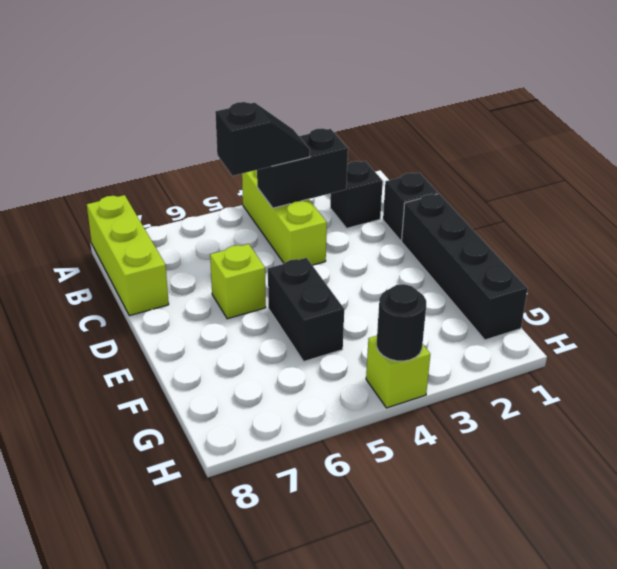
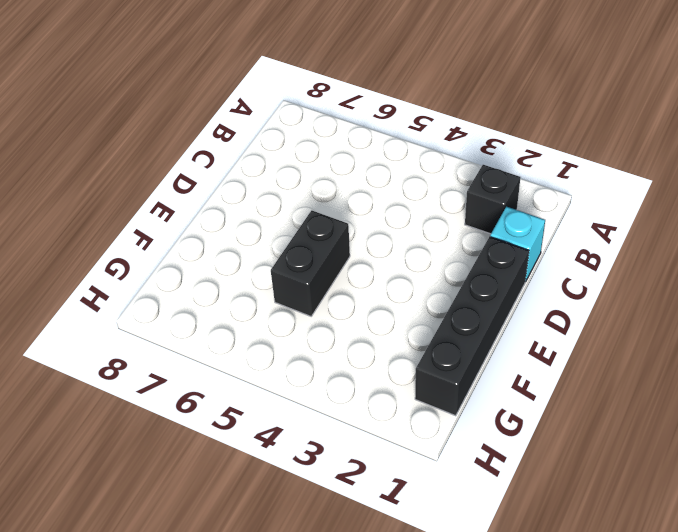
cyan brick C1 level 1 -> black brick C1 level 1
none -> lime brick A4:C4 level 1
none -> lime brick A8:C8 level 1

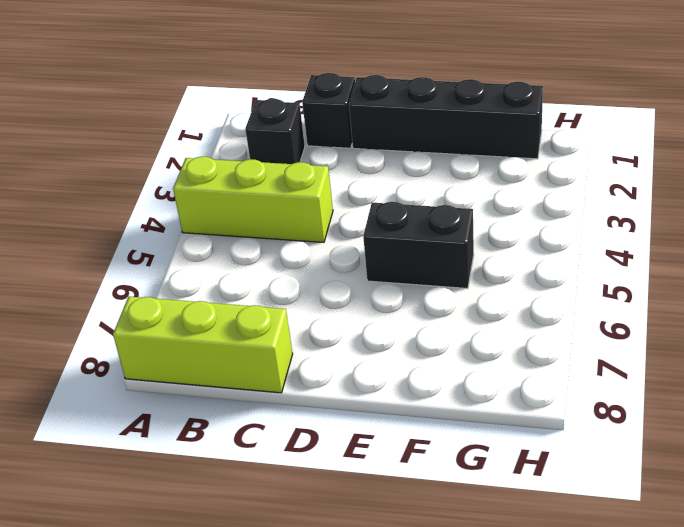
none -> lime brick D6 level 1
none -> lime brick H4 level 1

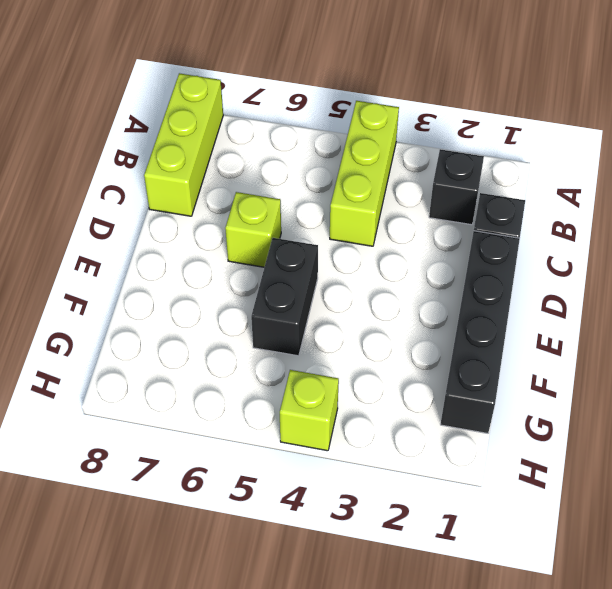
none -> black brick B3:B4 level 2
none -> black round brick H4 level 2

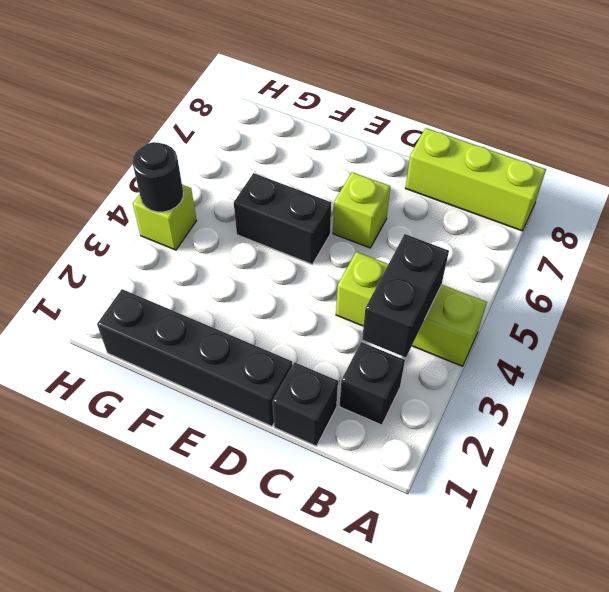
none -> black slope B4:B5 level 3 top 5

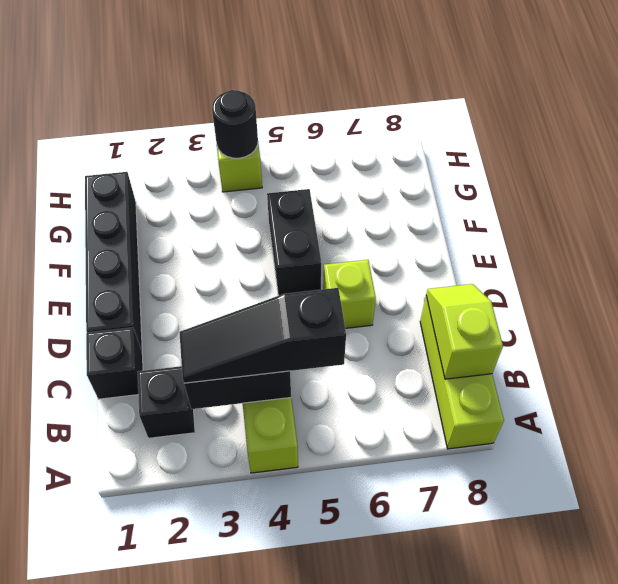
black slope B3:B5 level 3 top 5 -> black slope B4:B5 level 3 top 5
lime slope B8:C8 level 2 top B -> none

